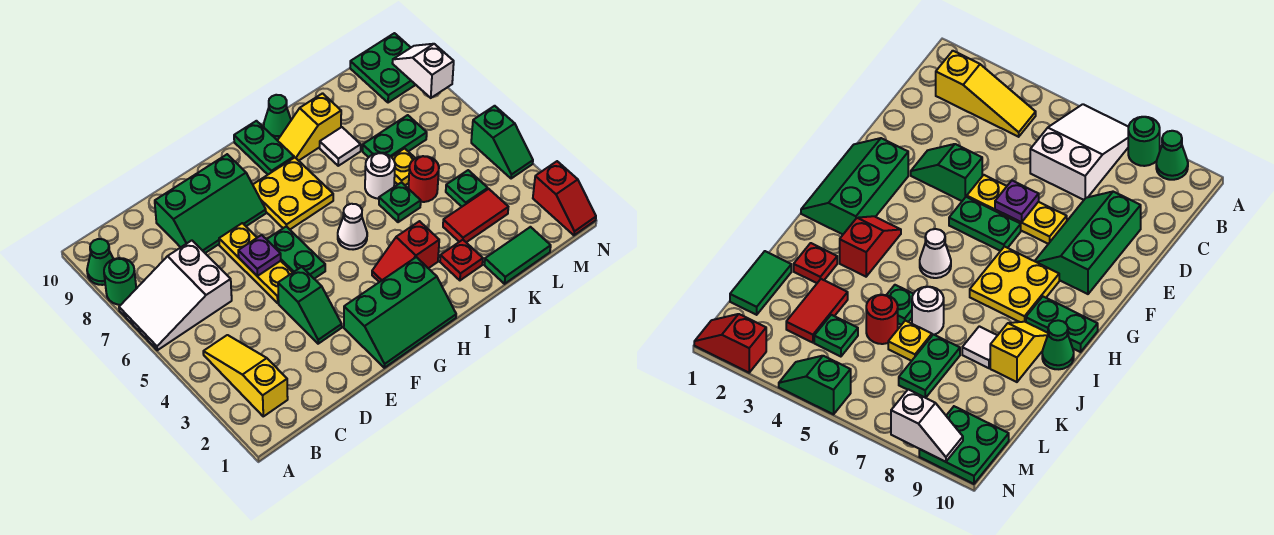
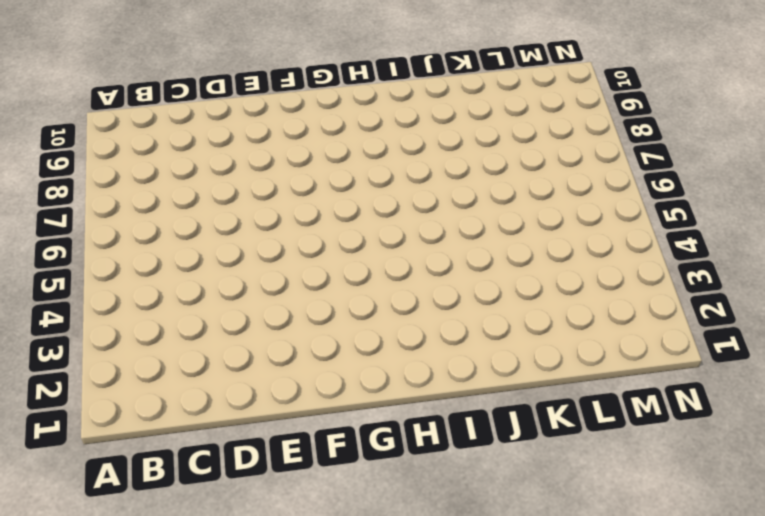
none -> white slope A6:C7 level 1 top C
none -> green round brick A8 level 1
none -> green cone A9 level 1
none -> yellow slope B2:B4 level 1 top 2

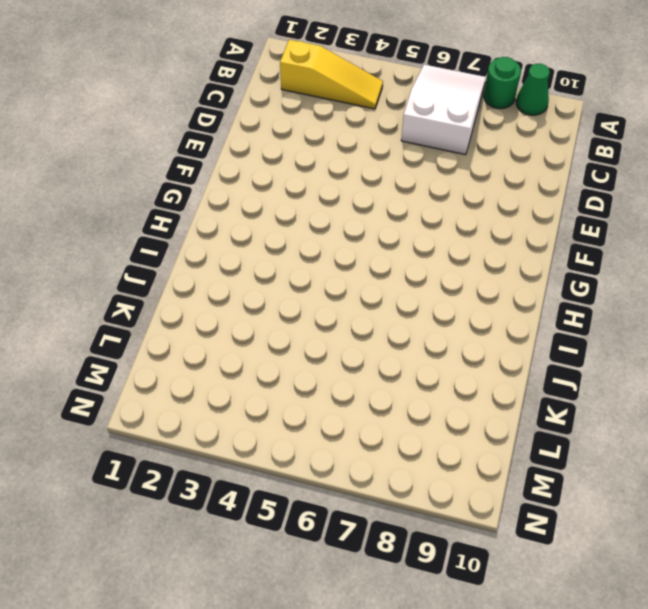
none -> green slope D8:F9 level 1 top 9
none -> green slope E3:E4 level 1 top 4
none -> yellow plate E5:E7 level 1
none -> green slope F1:H2 level 1 top 2

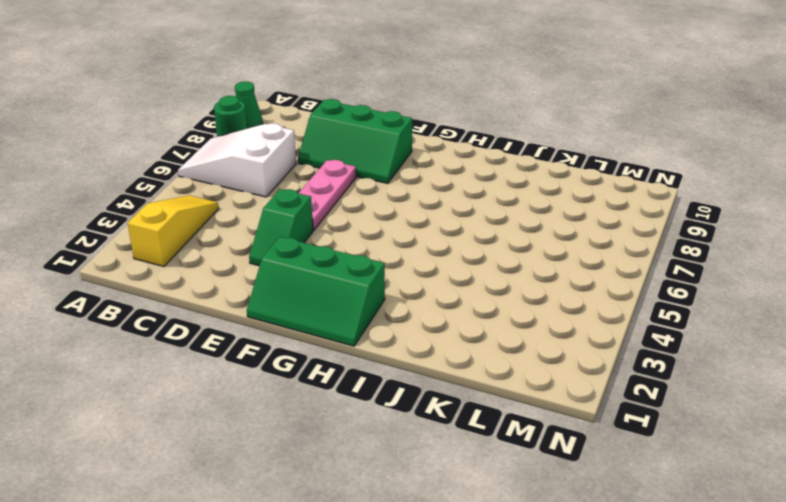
pink plate E5:E7 level 1 -> yellow plate E5:E7 level 1
none -> green plate F5:F6 level 1
none -> yellow plate G7:H8 level 1
none -> red slope H3:I3 level 1 top I
none -> white cone H5 level 1

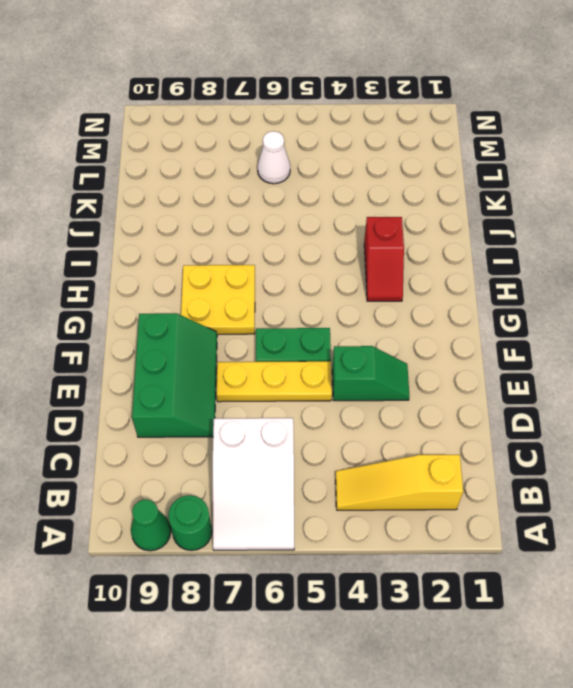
white cone L6 level 1 -> white cone H5 level 1
none -> green slope F1:H2 level 1 top 2
none -> green plate H9:H10 level 1
none -> yellow slope I9:J9 level 1 top J
none -> green cone I10 level 1

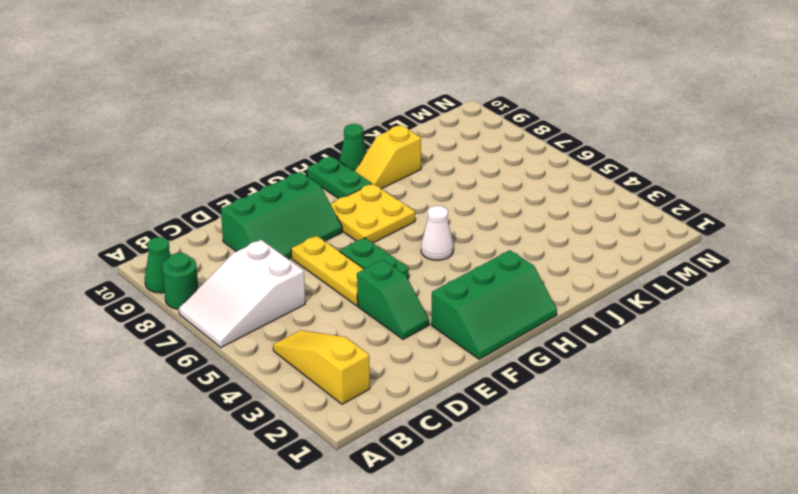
none -> red slope H3:I3 level 1 top I
none -> red plate J2 level 1
none -> green plate J5 level 1
none -> white round brick J6 level 1

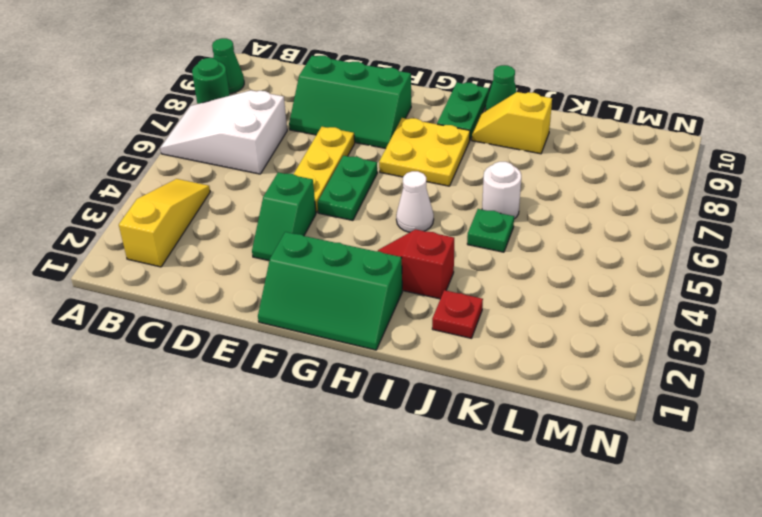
none -> white tile J8 level 1
none -> green tile K1:L1 level 1
none -> red tile K3:L3 level 1
none -> red round brick K5 level 1

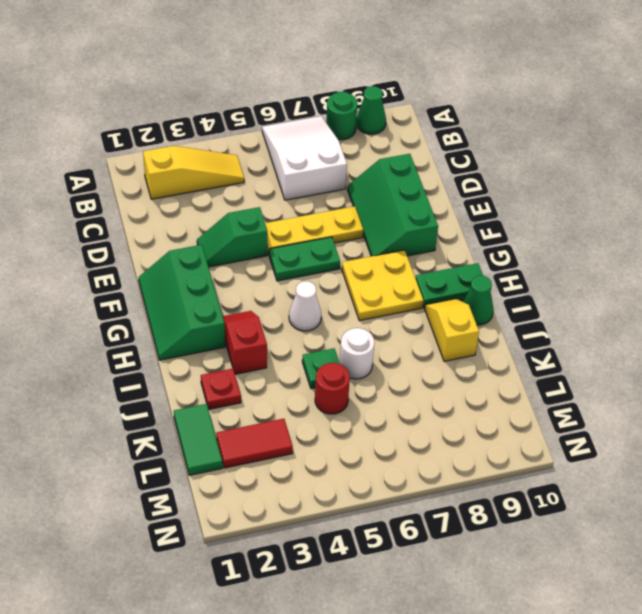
red tile L2:L3 level 1 -> red tile K3:L3 level 1
none -> white tile J8 level 1
none -> yellow plate K6 level 1
none -> green plate K7:L7 level 1
none -> green plate L4 level 1

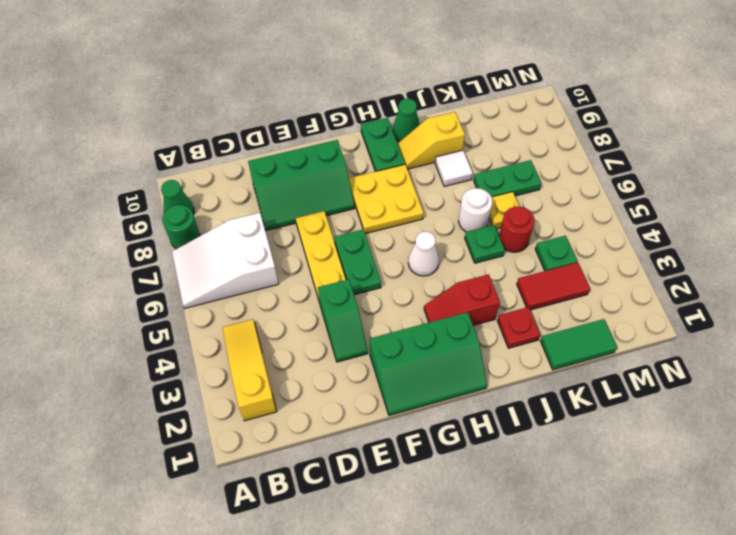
none -> green plate M9:N10 level 1
none -> red slope N1:N2 level 1 top 2
none -> green slope N4:N5 level 1 top 5
none -> purple plate E6 level 2

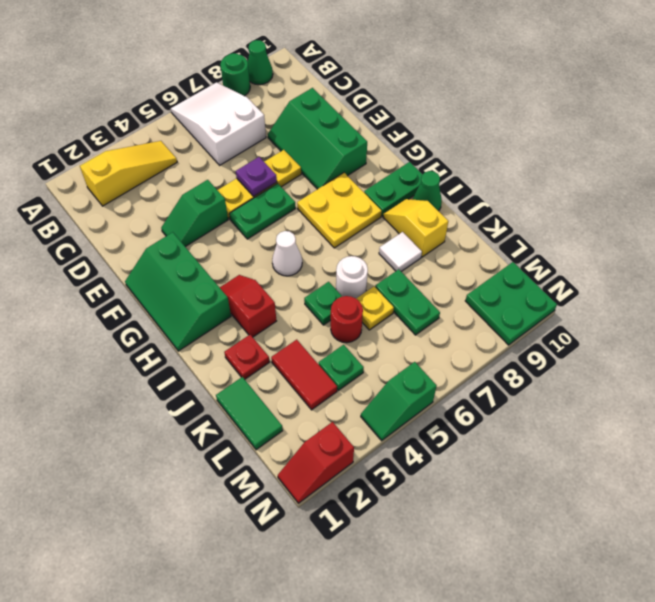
none -> white slope N8:N9 level 2 top 8

